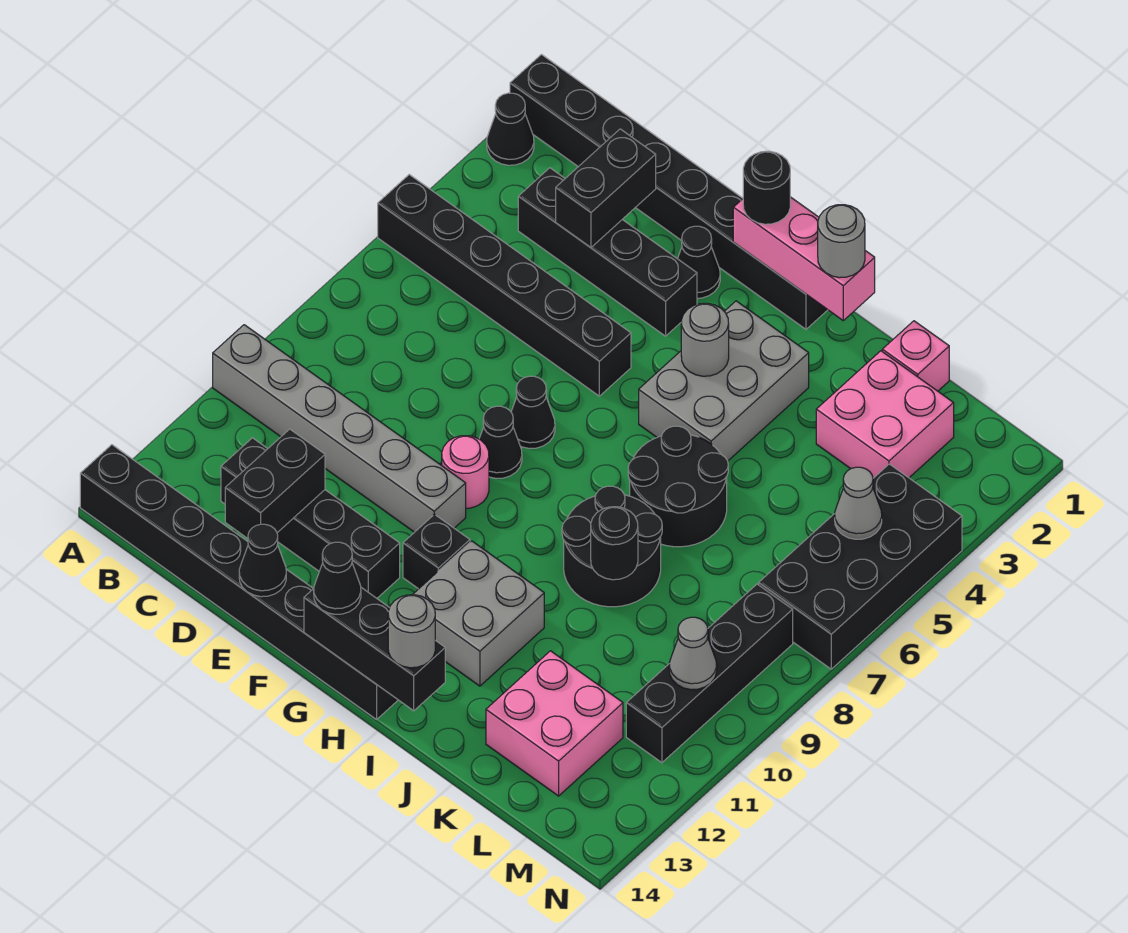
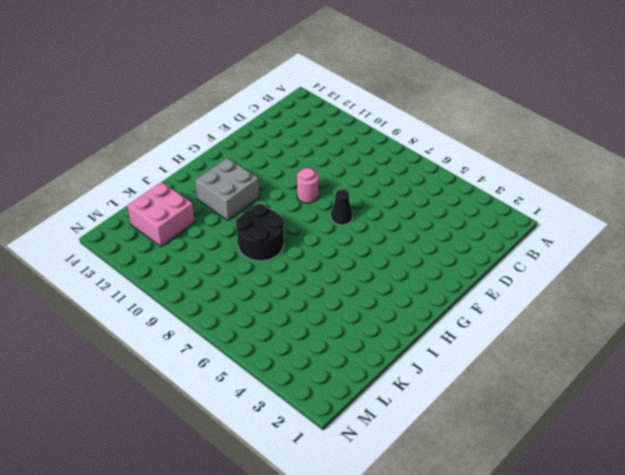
none -> black brick A1:H1 level 1
none -> black cone A2 level 1
none -> black brick A5:F5 level 1
none -> grey brick A10:F10 level 1

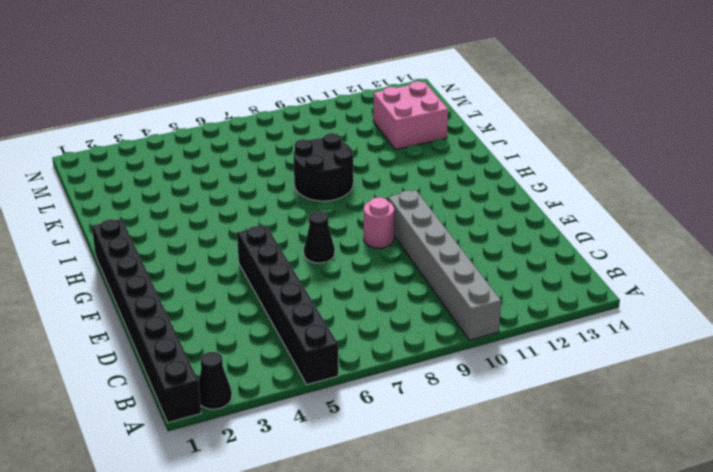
none -> black brick A14:H14 level 1
none -> black brick C3:F3 level 1
none -> black brick C12:F12 level 1
none -> black cone F2 level 1

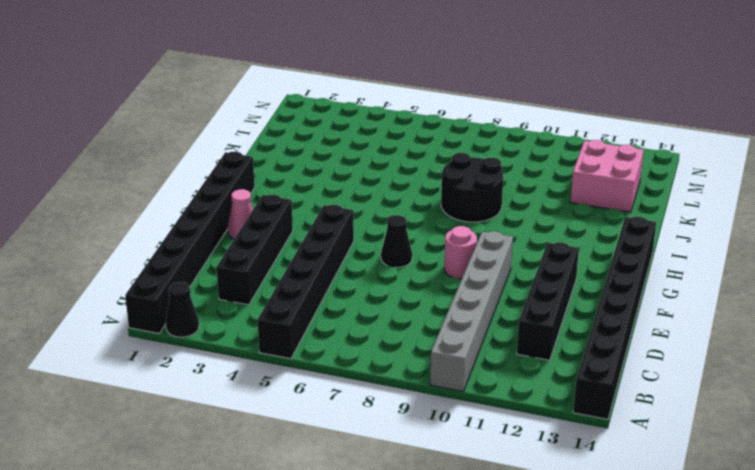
pink cone F2 level 1 -> black cone F2 level 1
none -> black cone F8 level 1
none -> black brick G11 level 1
none -> grey brick H3:I5 level 1
none -> grey brick H11:I12 level 1

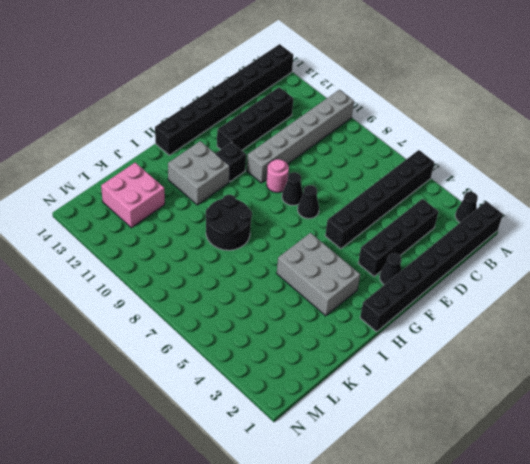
none -> black round brick I6:J7 level 1
none -> pink brick K1 level 1
none -> pink brick K2:L3 level 1
none -> black brick M4:N7 level 1

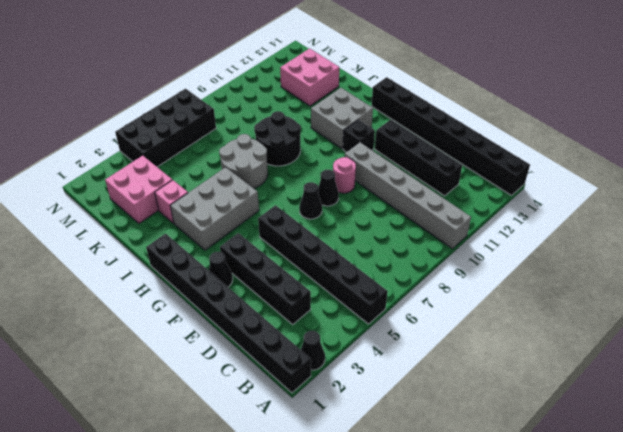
grey round brick I6:J7 level 1 -> black round brick I6:J7 level 1
pink brick J3 level 1 -> pink brick K1 level 1
none -> black brick M8:M11 level 1
none -> black brick D2:D3 level 2
none -> black brick D12:D13 level 2
none -> black cone E14 level 2

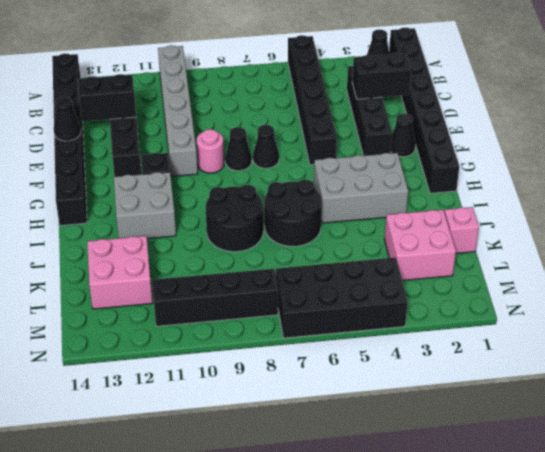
none -> pink brick G1:I1 level 2
none -> black brick G14:I14 level 2
none -> grey round brick H4 level 2
none -> black round brick J9 level 2

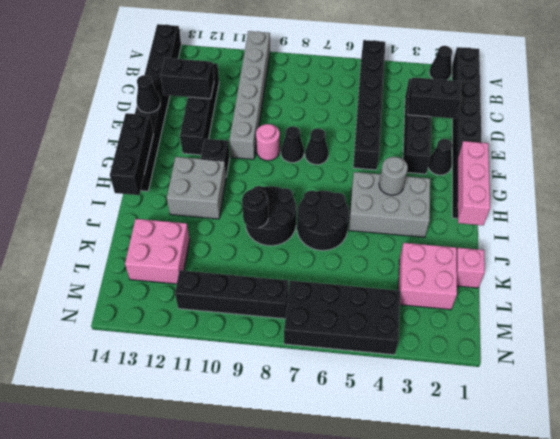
none -> grey cone M5 level 2
none -> grey cone M10 level 2
none -> black round brick G1 level 3
none -> black cone G14 level 3

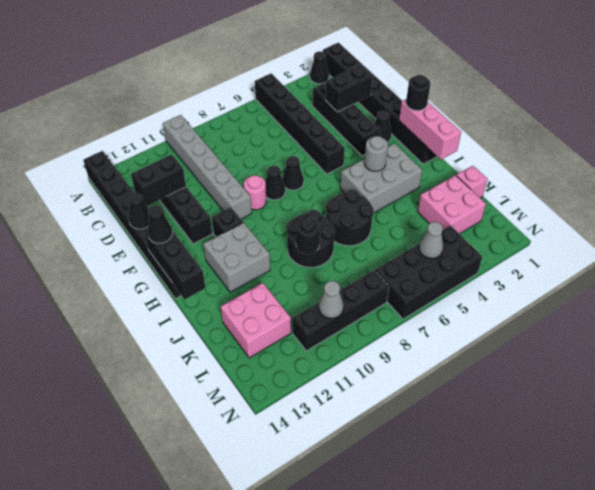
none -> grey round brick I1 level 3
none -> grey round brick I14 level 3

